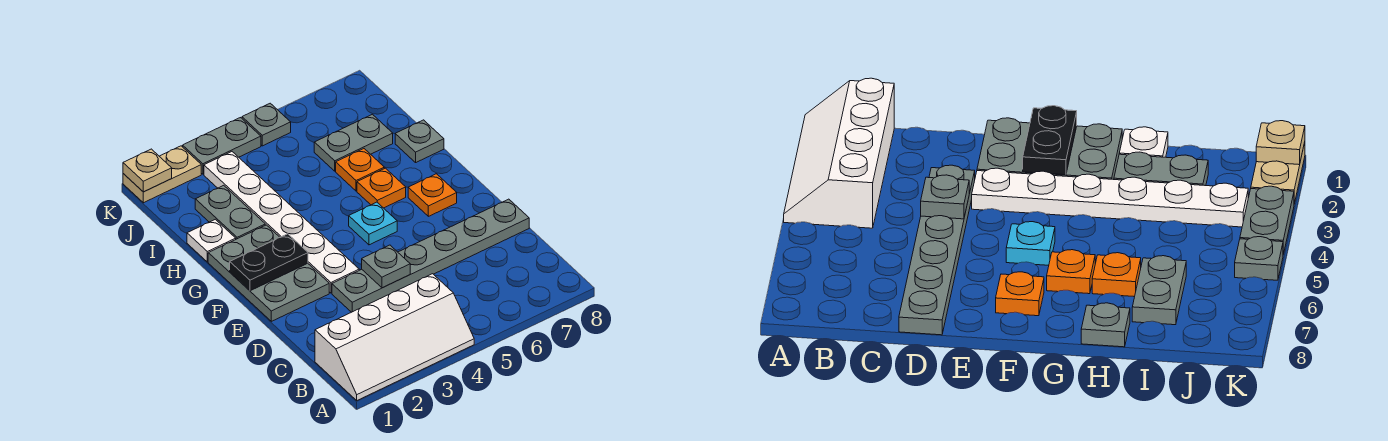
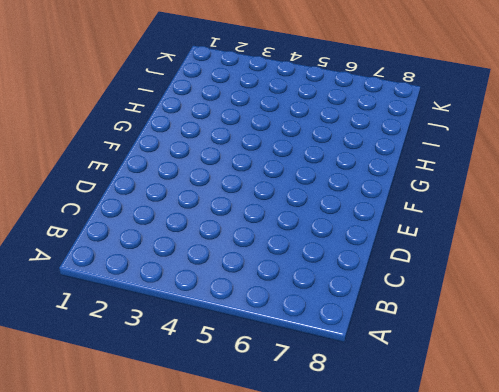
none -> white slope A1:B4 level 1 top B
none -> grey plate D3:D8 level 1
none -> grey plate E1:G2 level 1

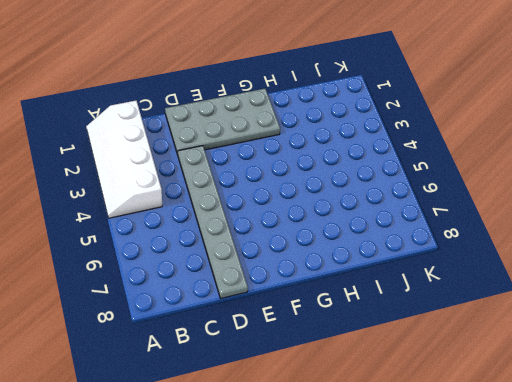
grey plate D1:G2 level 1 -> grey plate E1:G2 level 1
none -> white plate E3:J3 level 1
none -> cyan plate F5 level 1
none -> orange plate F7 level 1

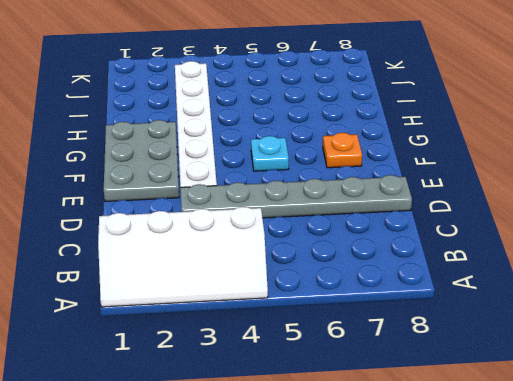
none -> orange plate G6 level 1
none -> white plate H1 level 1
none -> grey plate H2:I2 level 1

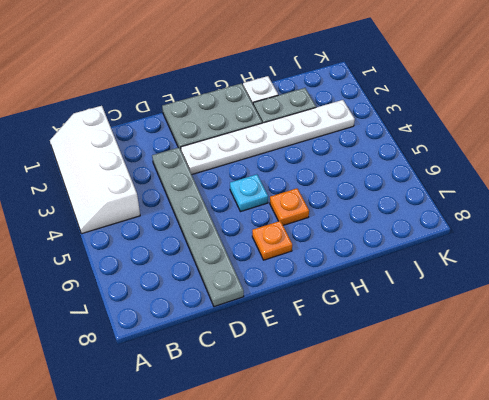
none -> orange plate H6 level 1
none -> grey plate H8 level 1
none -> grey plate I6:I7 level 1

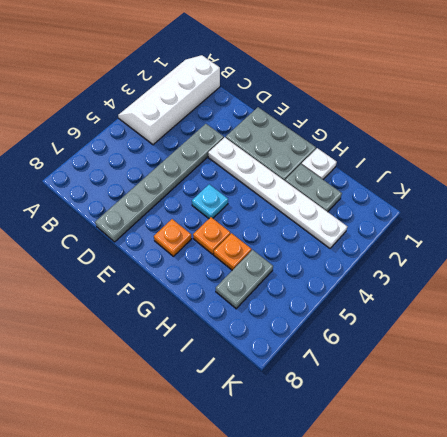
none -> grey plate H8 level 1
none -> tan plate K1:K2 level 1
none -> grey plate K3:K4 level 1

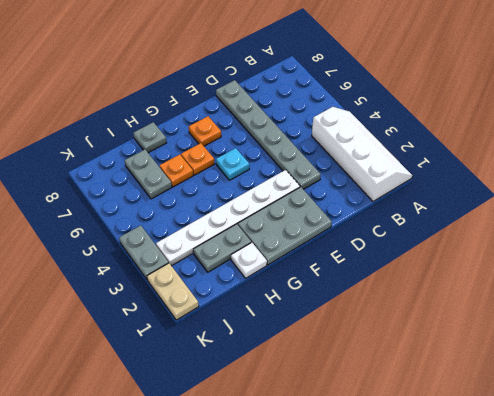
none -> grey plate K5 level 1
none -> grey plate D4 level 2
none -> black plate F1:F2 level 2

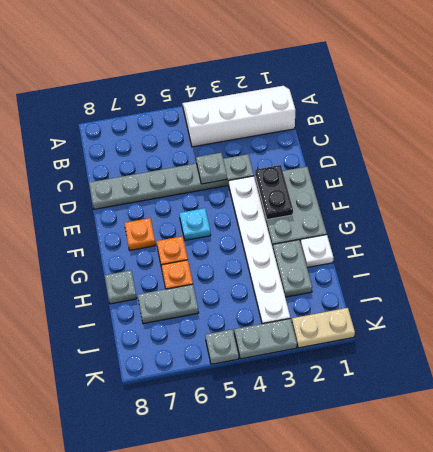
black plate E2:F2 level 2 -> black plate F1:F2 level 2
none -> tan plate K1 level 2

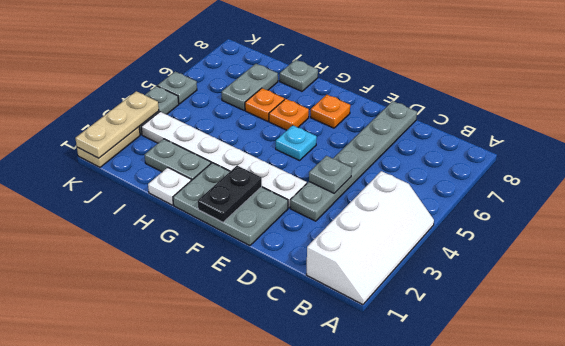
tan plate K1:K3 level 2 -> tan plate K1 level 2

